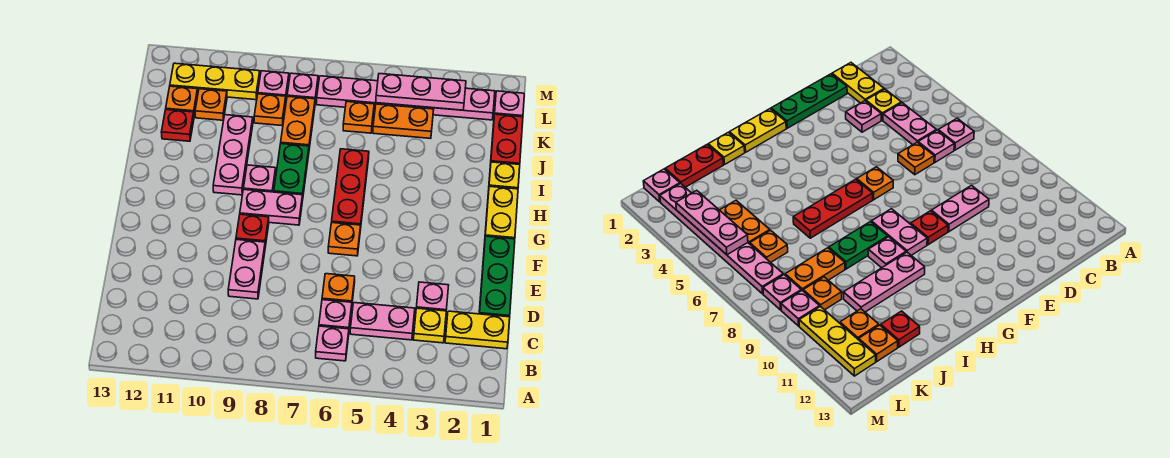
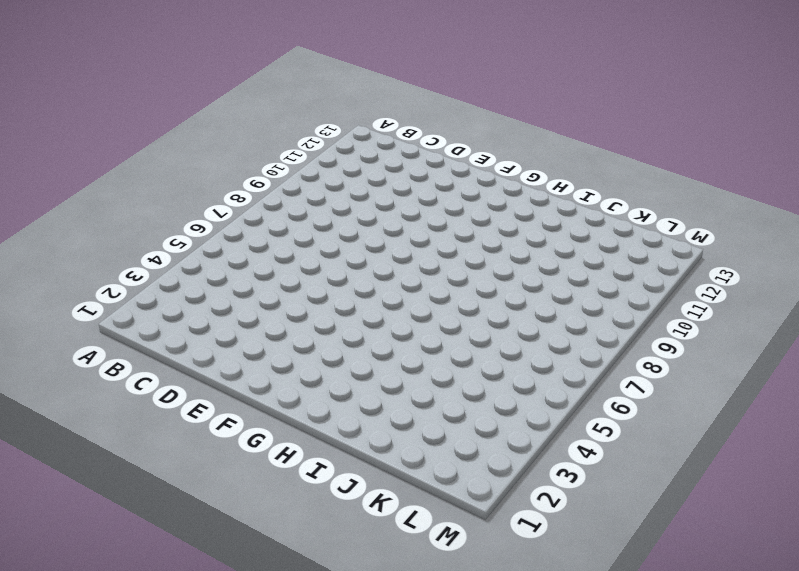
none -> pink plate B6 level 1
none -> yellow plate C1:C2 level 1
none -> yellow plate C3 level 1
none -> pink plate C4:C5 level 1

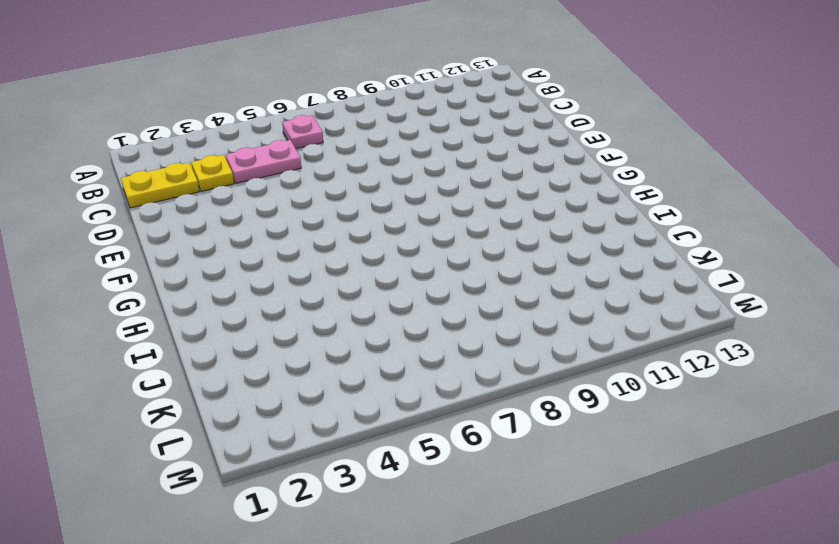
none -> pink plate C6 level 1
none -> green plate D1:F1 level 1
none -> pink plate D3 level 1
none -> orange plate D6 level 1

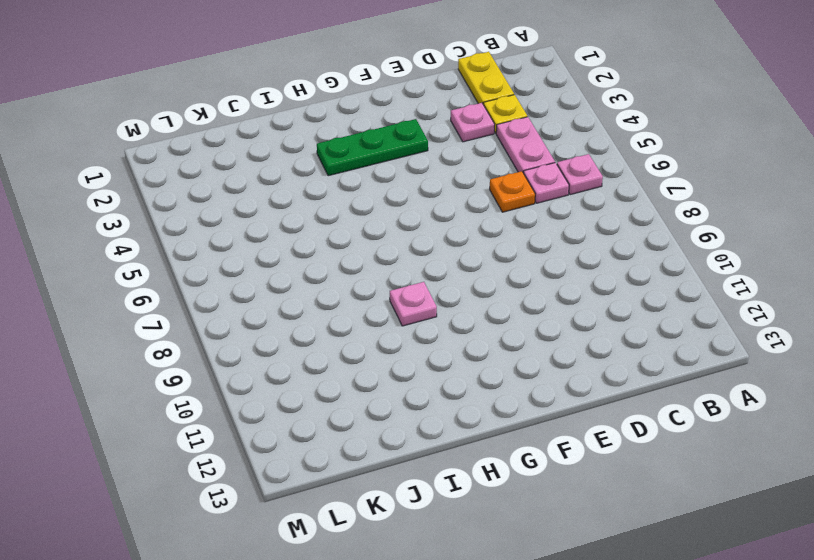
green plate F3:H3 level 1 -> green plate D1:F1 level 1
none -> pink plate D9:E9 level 1
none -> orange plate F6 level 1
none -> red plate F9 level 1
none -> yellow plate G1:H1 level 1

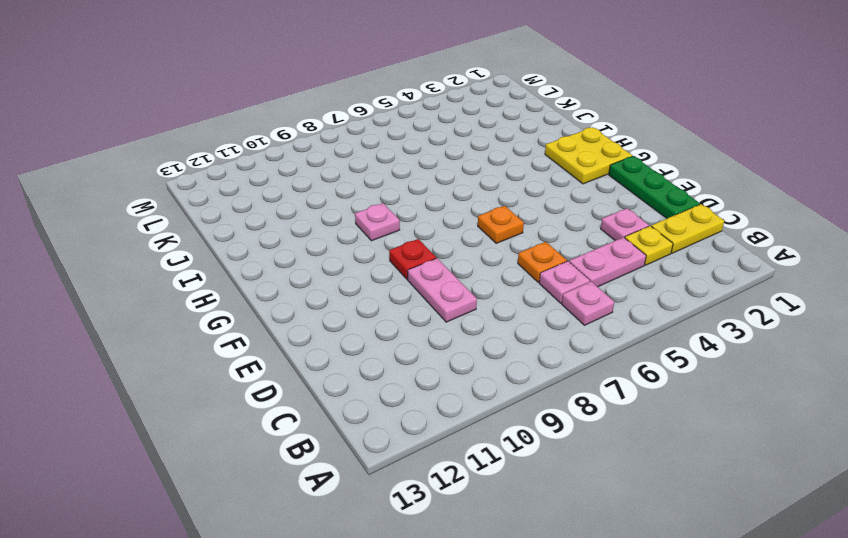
yellow plate G1:H2 level 1 -> yellow plate G1:H1 level 1
none -> red plate G6:I6 level 1
none -> pink plate G8:G9 level 1
none -> green plate H8:I8 level 1
none -> pink plate H10:J10 level 1

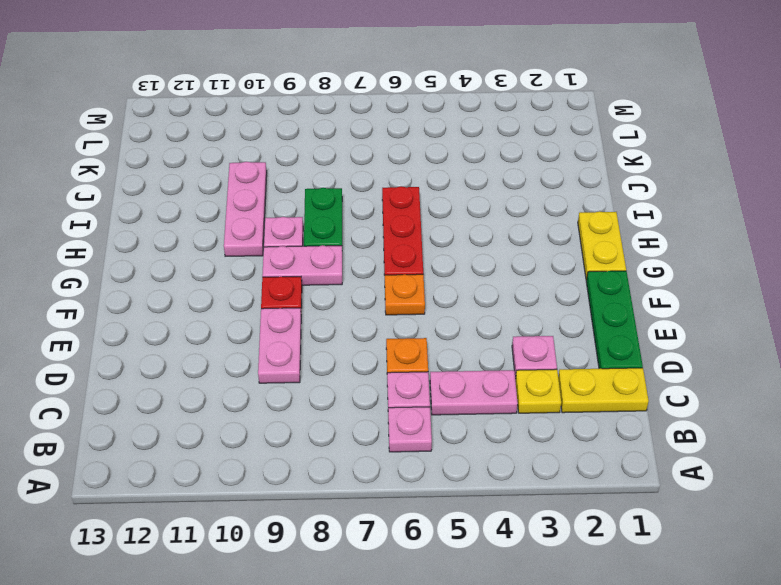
none -> yellow plate I1 level 1
none -> red plate J1:K1 level 1
none -> orange plate J8:K8 level 1
none -> red plate J12 level 1

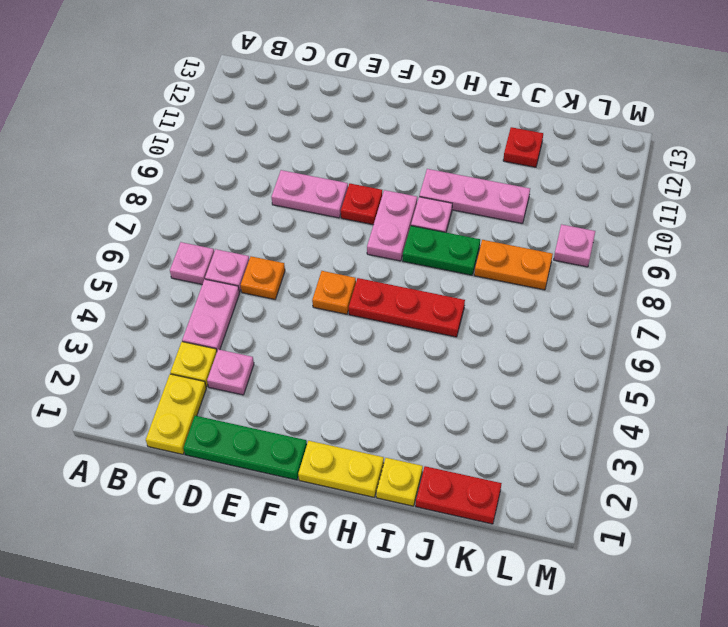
none -> orange plate K4:K5 level 1
none -> orange plate K6 level 1
none -> orange plate K9 level 1
none -> orange plate K11 level 1

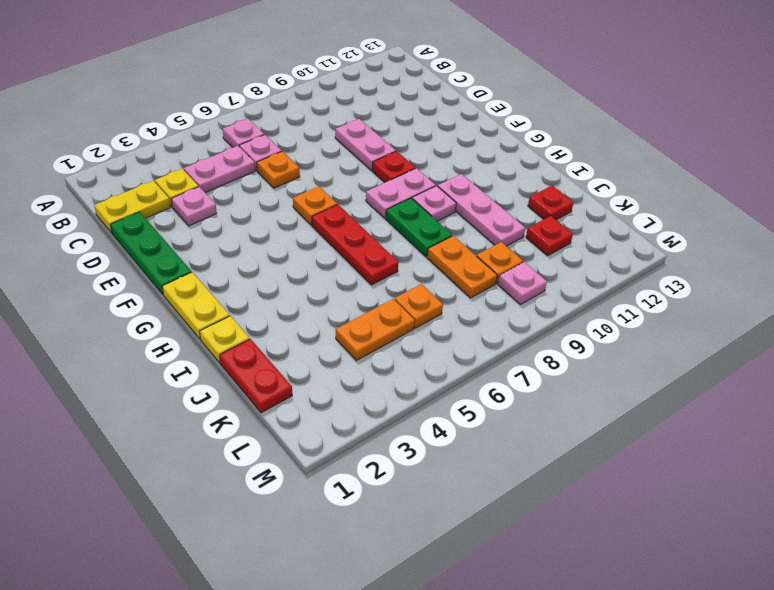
red plate K11 level 1 -> orange plate K11 level 1
none -> orange plate K12 level 1
none -> pink plate L1 level 1
none -> pink plate L2:L7 level 1
none -> pink plate L8 level 1

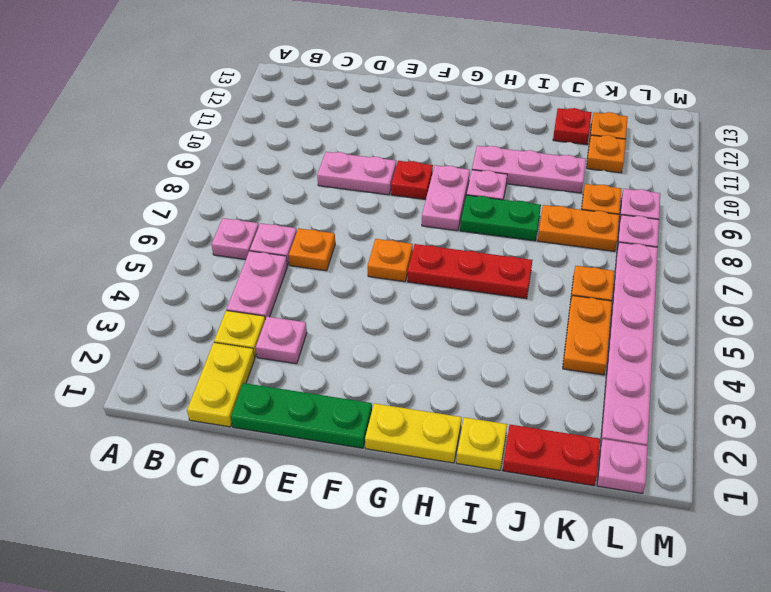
none -> yellow plate L10:L12 level 1
none -> pink plate L3:L5 level 2

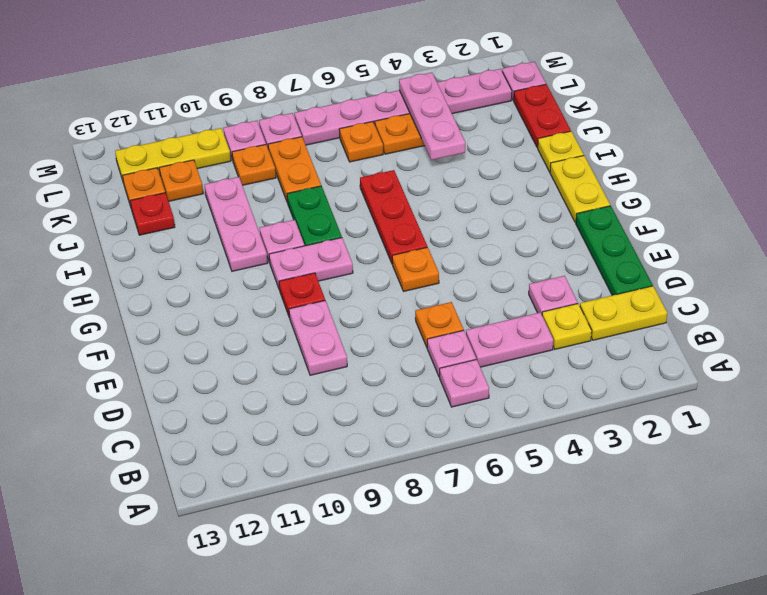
pink plate J4:L4 level 2 -> pink plate L3:L5 level 2

